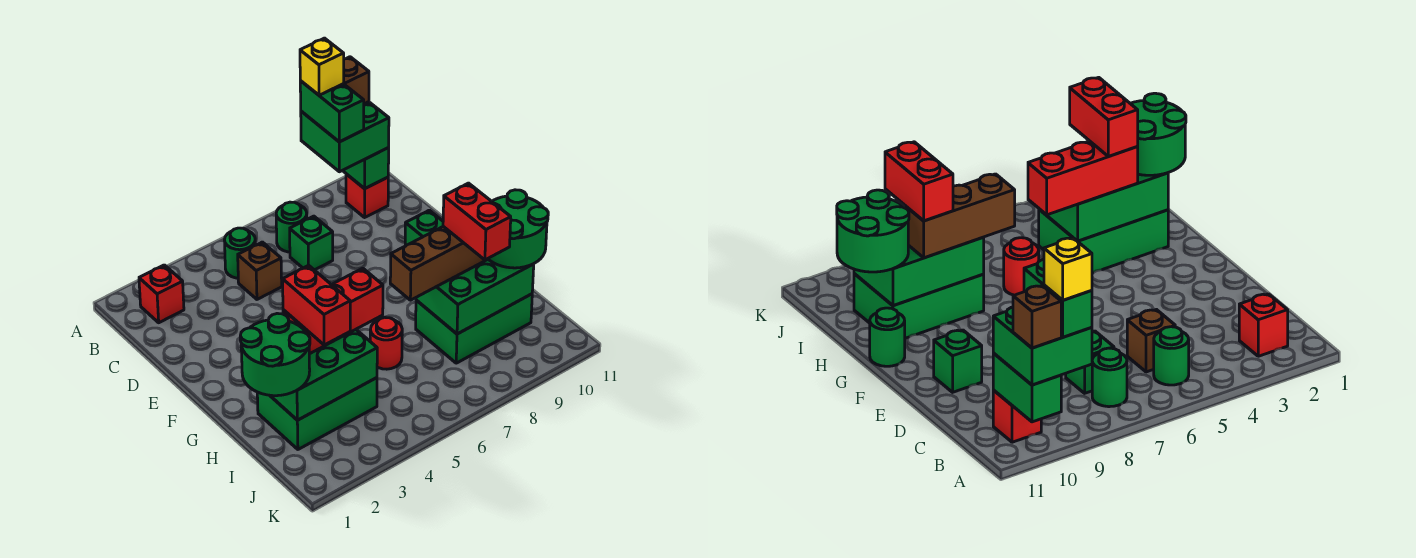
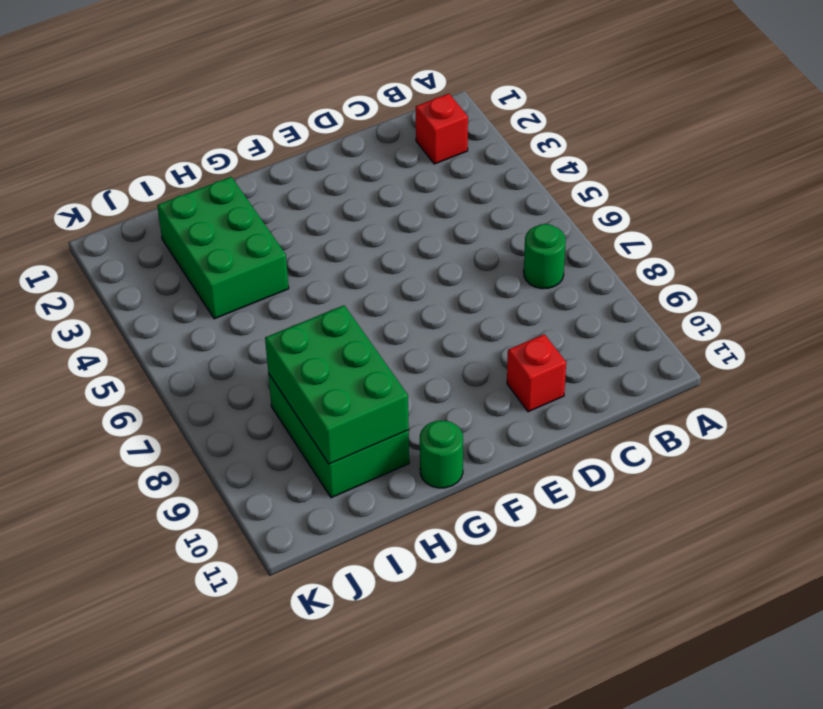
red brick D10 level 1 -> red brick B10 level 1
none -> green round brick B5 level 1
none -> brown brick C5 level 1
none -> green brick C7 level 1

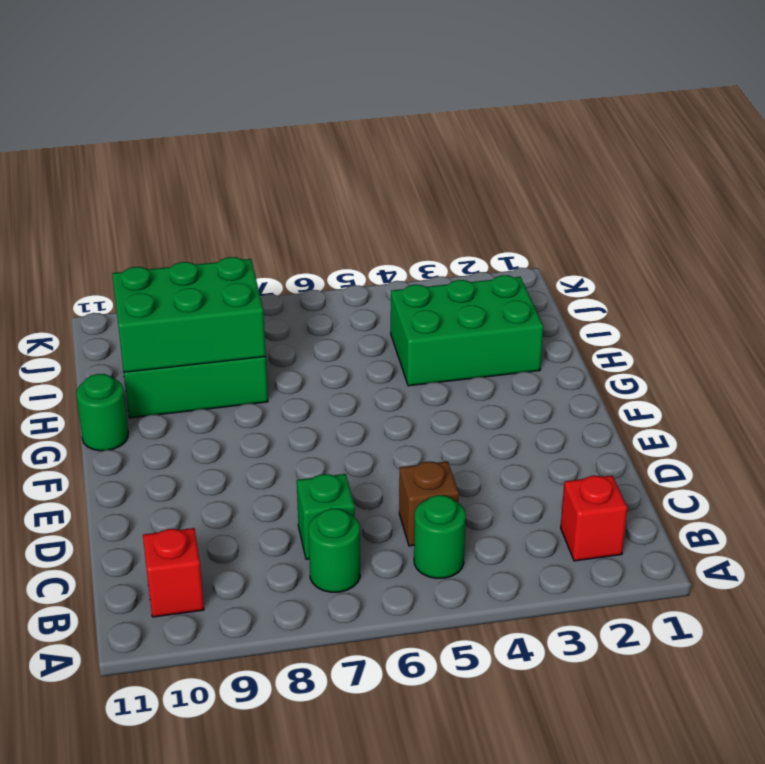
none -> green brick E10 level 1
none -> red round brick H6 level 1
none -> green brick A10:B10 level 2

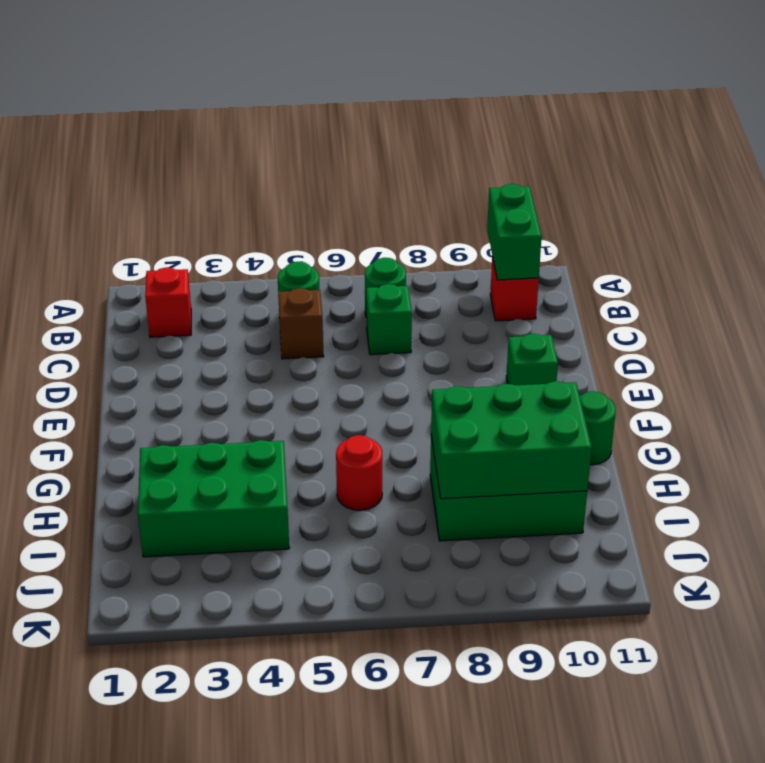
none -> green brick H2:I4 level 2
none -> green brick A9:B10 level 3
none -> green round brick H1:I2 level 3

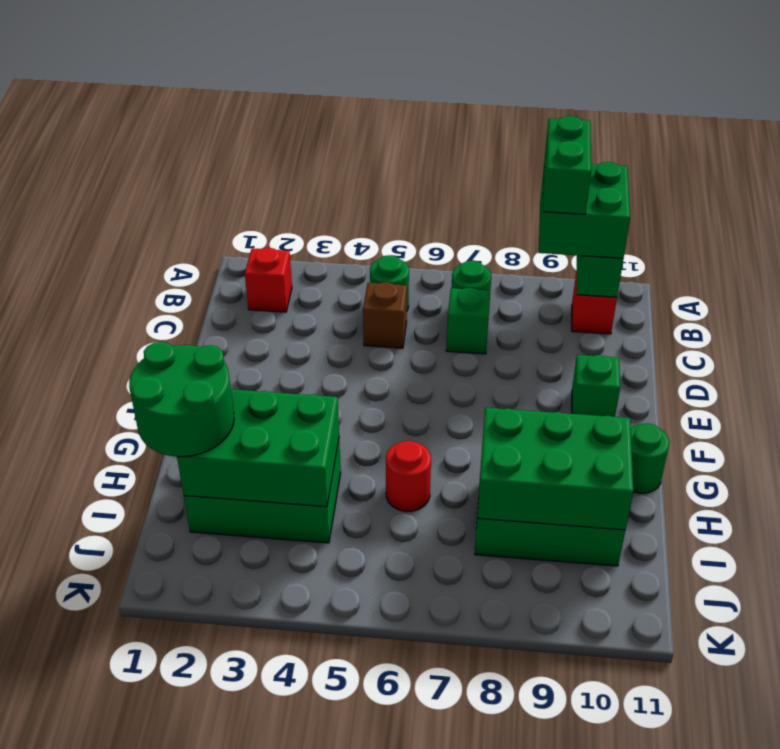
none -> red brick H3:H5 level 3
none -> brown brick H7:H9 level 3
none -> green round brick H10:I11 level 3

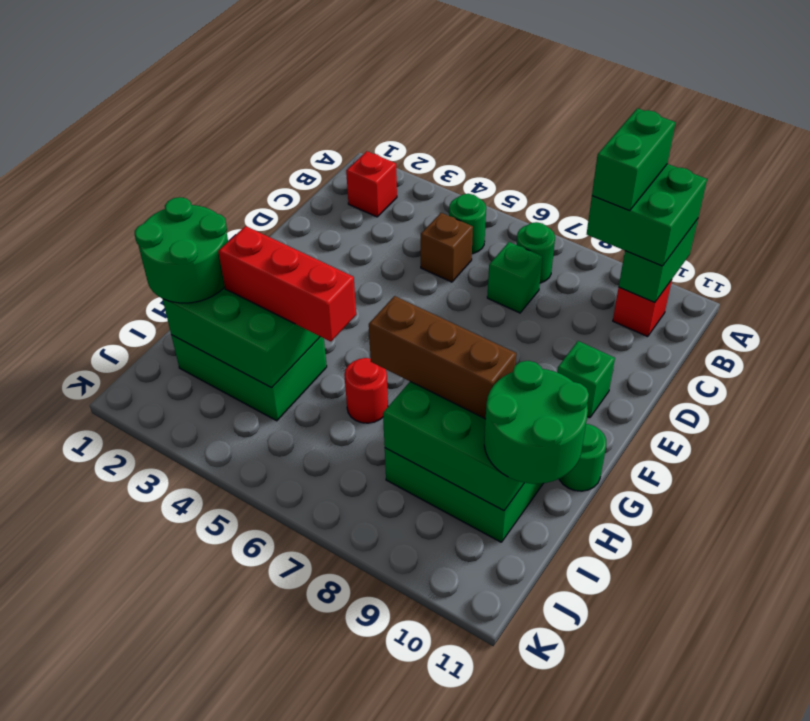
none -> brown brick A10 level 4
none -> red brick H3:I3 level 4
none -> red brick H9:I9 level 4

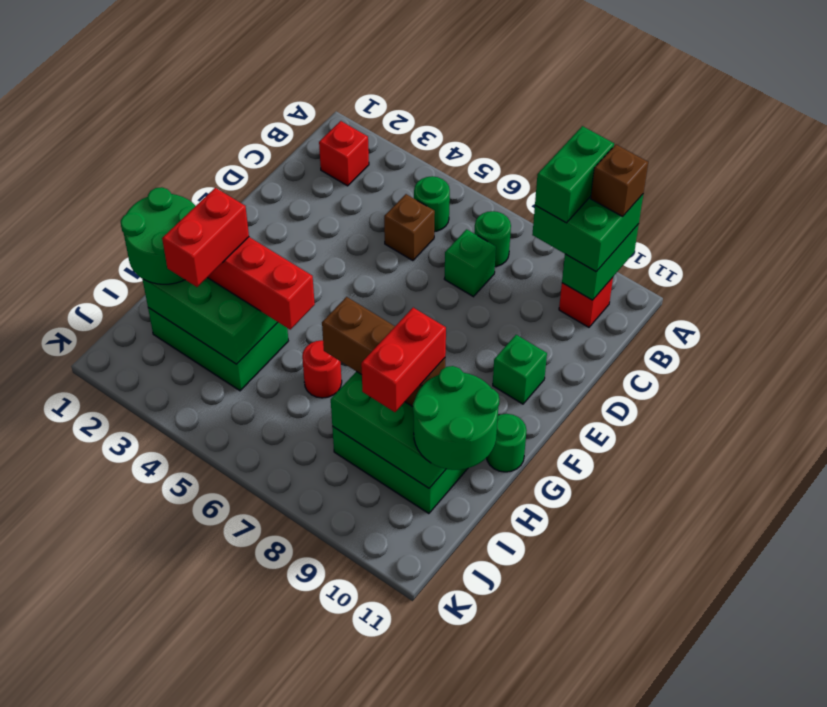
none -> yellow brick A9 level 5

